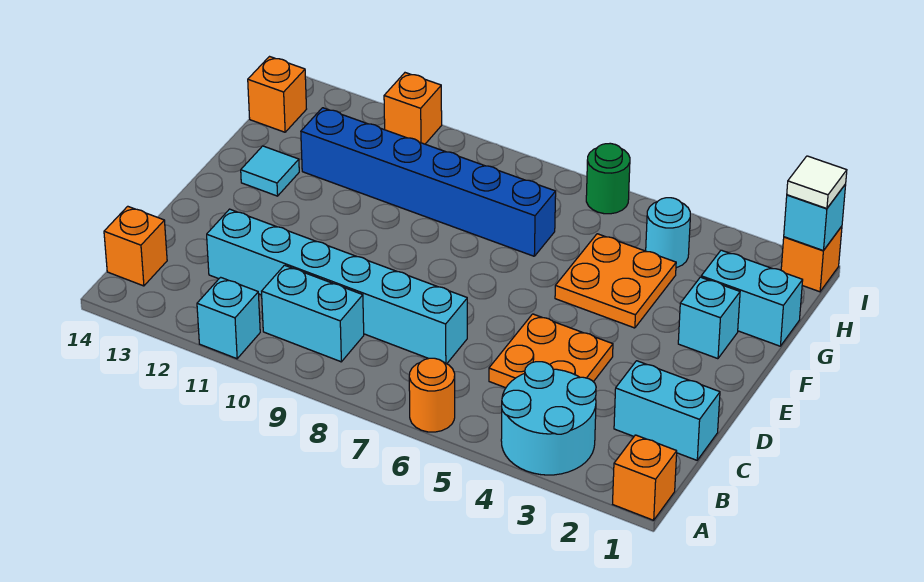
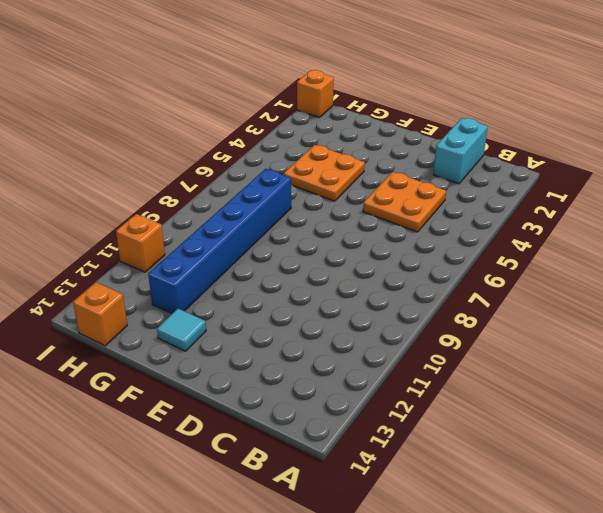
none -> orange brick A1 level 1
none -> cyan round brick A3:B4 level 1
none -> orange round brick A6 level 1

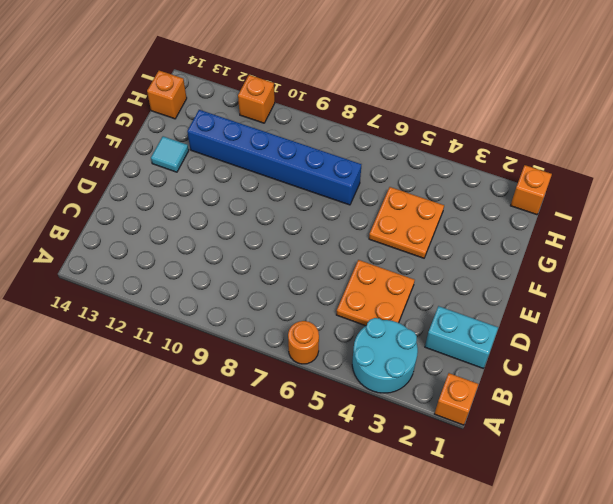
none -> cyan brick A11 level 1
none -> cyan brick B9:B10 level 1
none -> orange brick B14 level 1

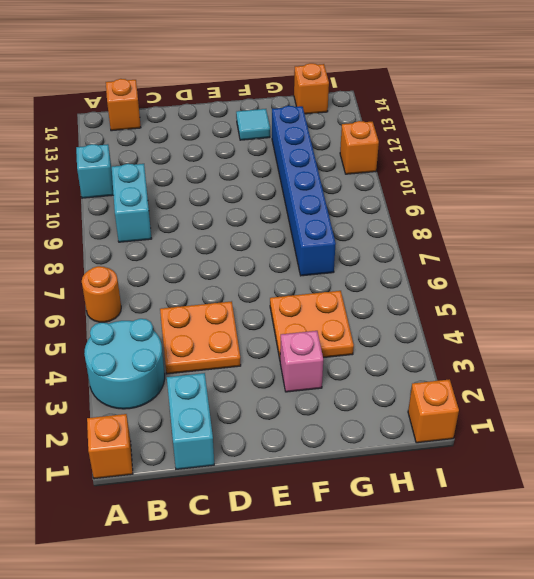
pink brick F3 level 1 -> none
none -> cyan brick C7:C12 level 1
none -> cyan brick F2 level 1
none -> cyan brick G1:G2 level 1

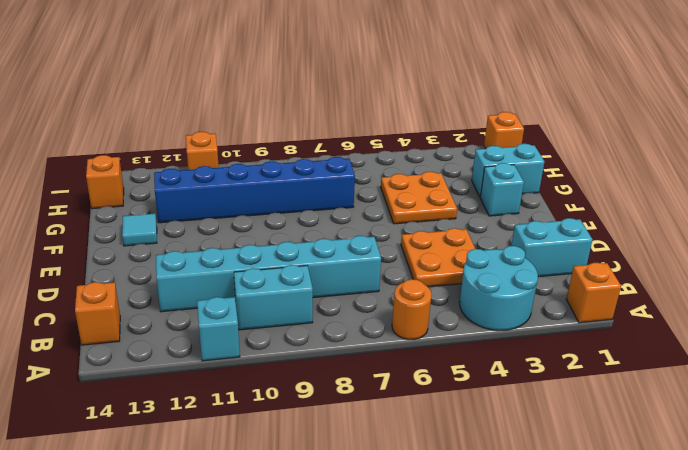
none -> cyan round brick H4 level 1
none -> green round brick I6 level 1
none -> cyan brick I1 level 2

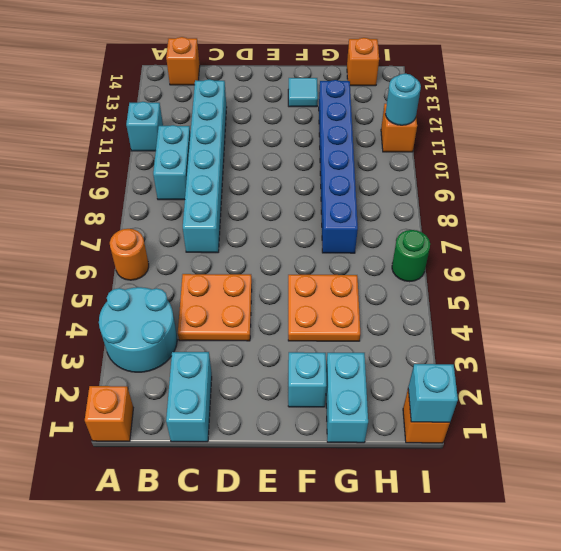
cyan round brick I11 level 2 -> cyan round brick H4 level 1
none -> white tile I1 level 3

